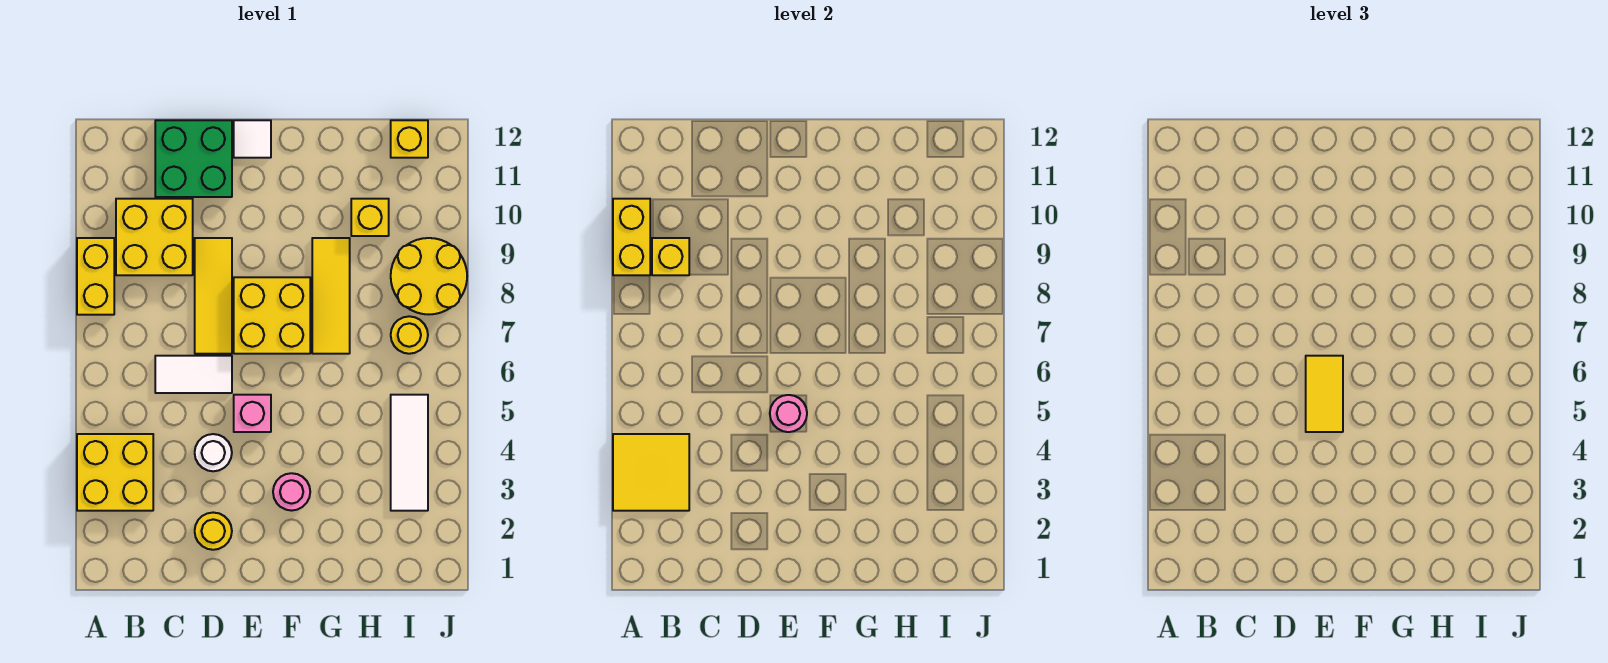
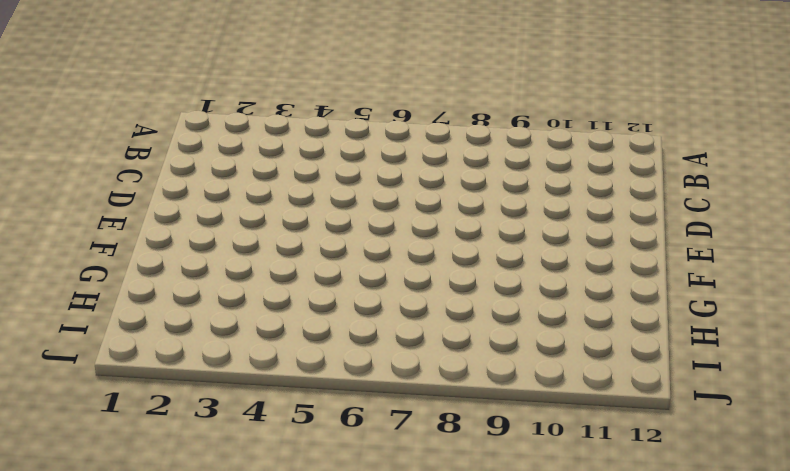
none -> yellow brick A3:B4 level 1
none -> yellow brick A8:A9 level 1
none -> yellow brick B9:C10 level 1

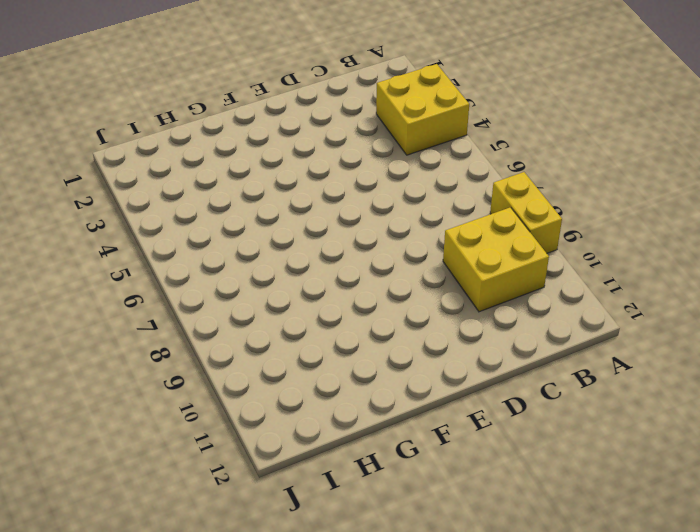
none -> white tile C6:D6 level 1
none -> green brick C11:D12 level 1
none -> yellow round brick D2 level 1

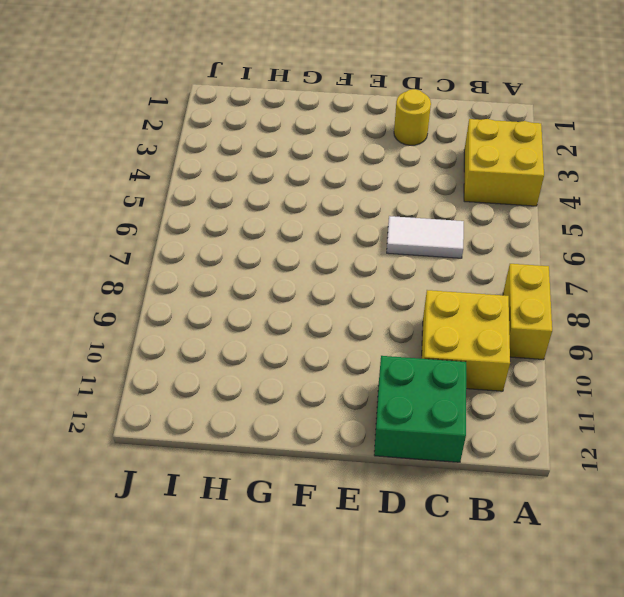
none -> white round brick D4 level 1
none -> yellow tile D7:D9 level 1
none -> pink brick E5 level 1

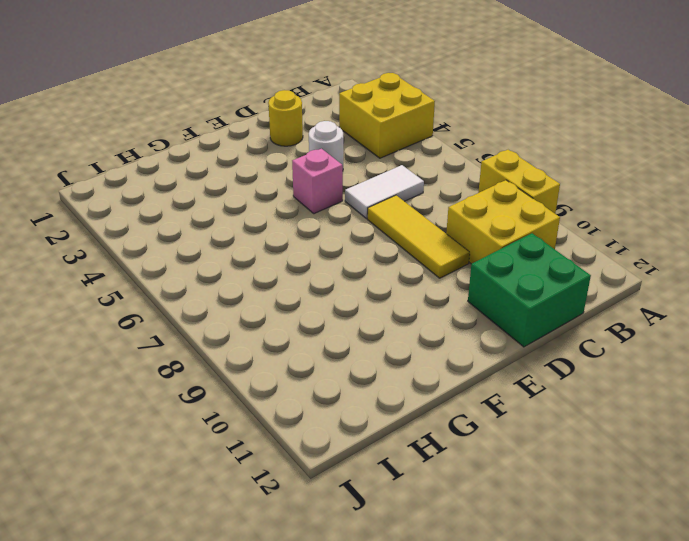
none -> yellow brick E7:F8 level 1
none -> white tile E12 level 1
none -> pink round brick F3 level 1

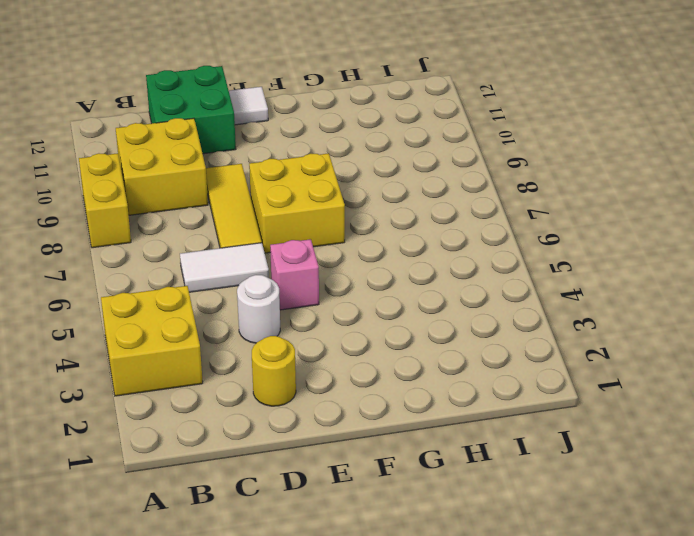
none -> pink round brick F3 level 1
none -> yellow tile G7:G9 level 1
none -> yellow brick H10 level 1

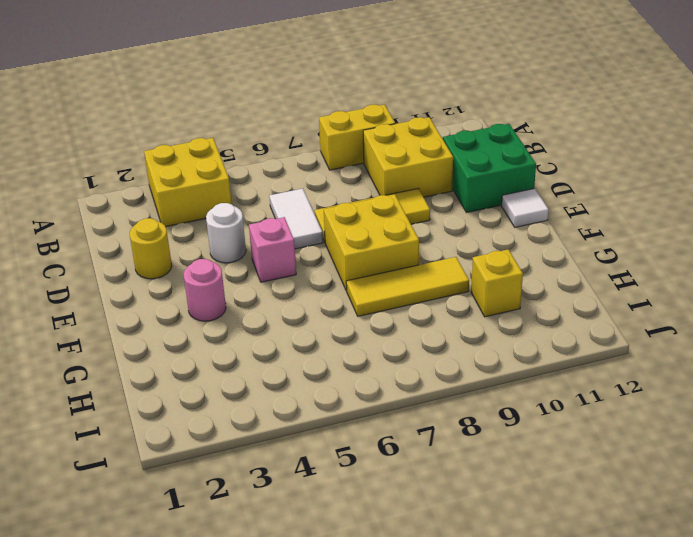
none -> white tile I3:I5 level 1
none -> yellow round brick I7 level 1
none -> yellow round brick I8:J9 level 1

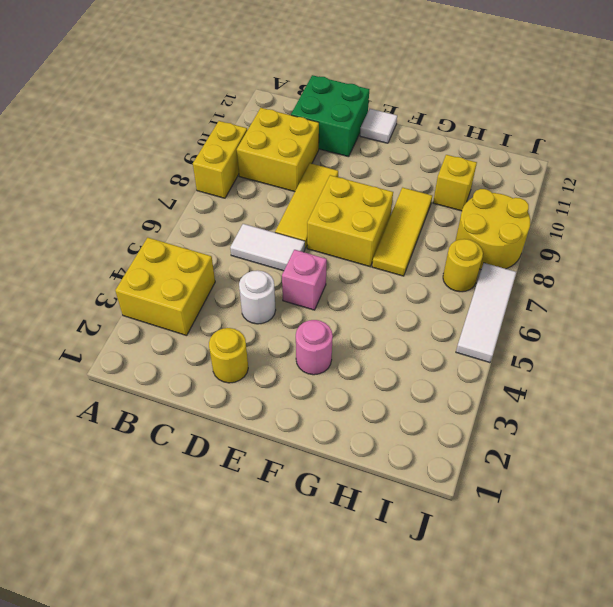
white tile J5:J7 level 1 -> white tile I3:I5 level 1
none -> yellow brick I12 level 1
none -> yellow tile A3:B4 level 2
none -> yellow brick A9:A10 level 2

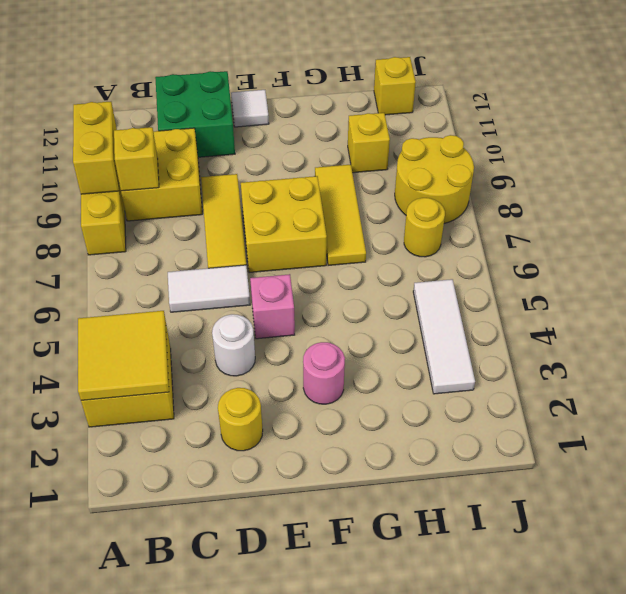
none -> pink round brick E5 level 2
none -> yellow tile E5:E6 level 3

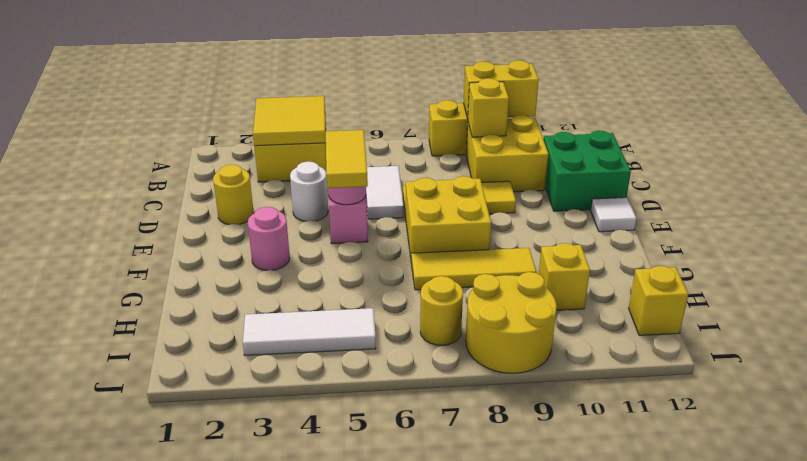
yellow tile E5:F5 level 3 -> yellow tile E5:E6 level 3

